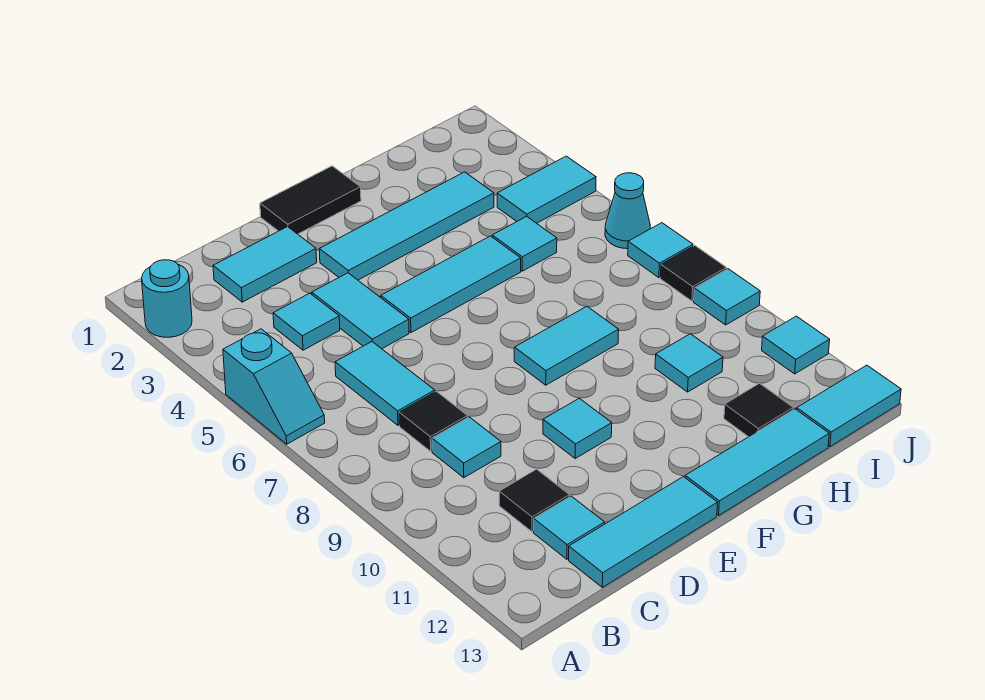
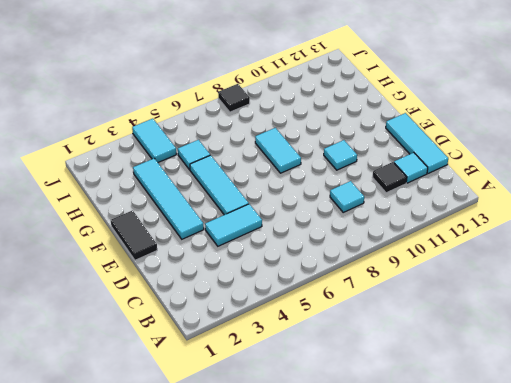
none -> cyan round brick A2 level 1
none -> cyan slope A5:A6 level 1 top 5
none -> cyan tile C2:D2 level 1

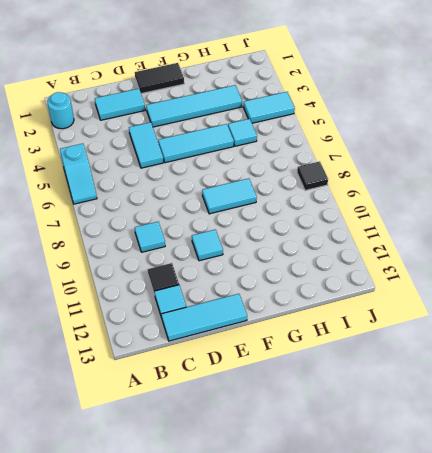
none -> cyan tile C4 level 1
none -> cyan tile C6:C7 level 1
none -> black tile C8 level 1

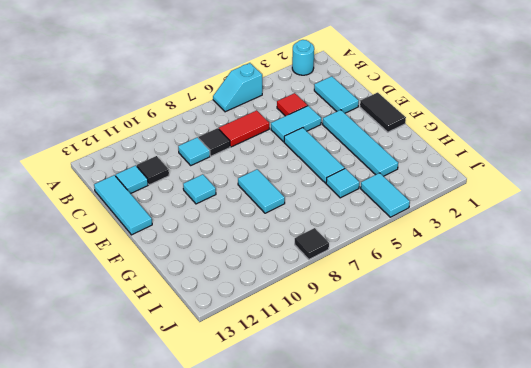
red tile C4 level 1 -> cyan tile C4 level 1
red tile C6:C7 level 1 -> cyan tile C6:C7 level 1
none -> cyan tile F13:H13 level 1
none -> cyan tile H10 level 1
none -> black tile H12 level 1

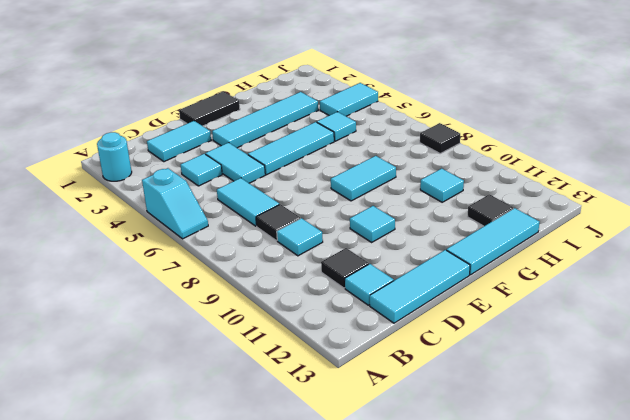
none -> cyan tile I13:J13 level 1
none -> cyan cone J6 level 1
none -> cyan tile J7 level 1

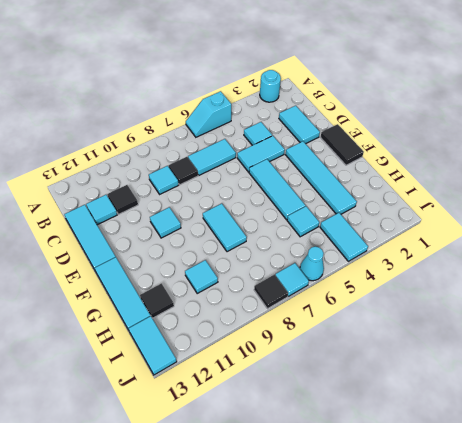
none -> cyan tile J9 level 1
none -> cyan tile J11 level 1

